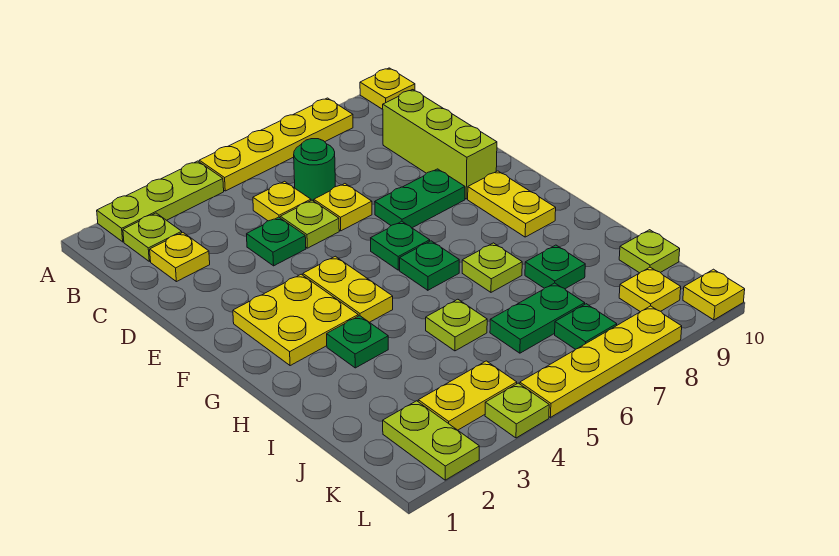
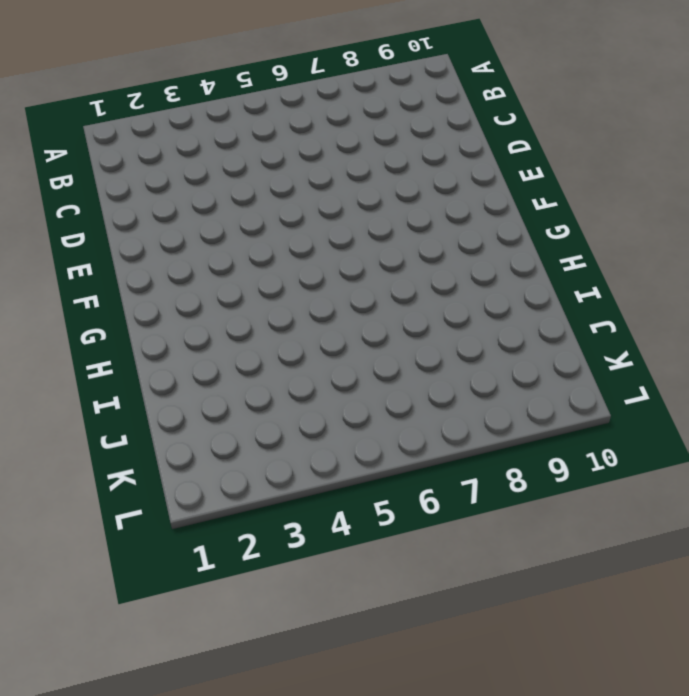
none -> lime plate A2:A4 level 1
none -> yellow plate A5:A8 level 1
none -> yellow plate A10 level 1
none -> lime plate B2 level 1

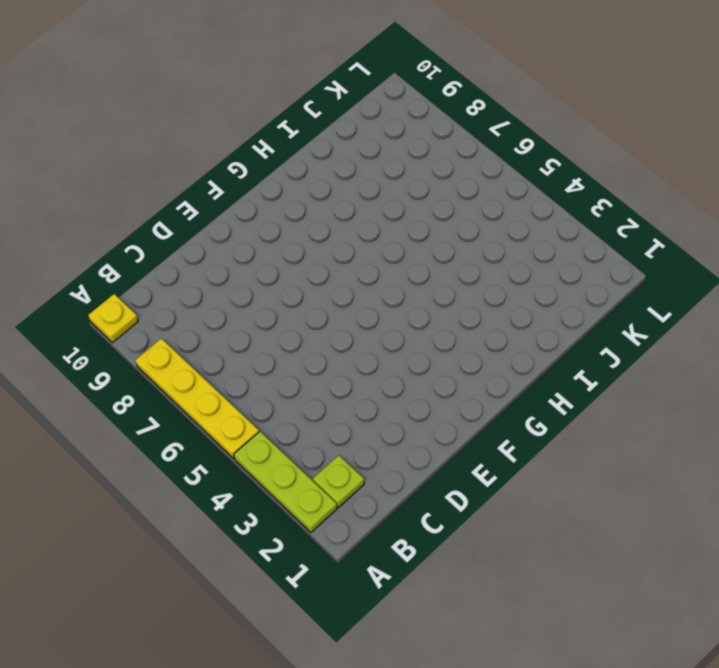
none -> yellow plate C2 level 1
none -> yellow plate C5 level 1
none -> green round brick C6 level 1
none -> lime brick C9:E9 level 1

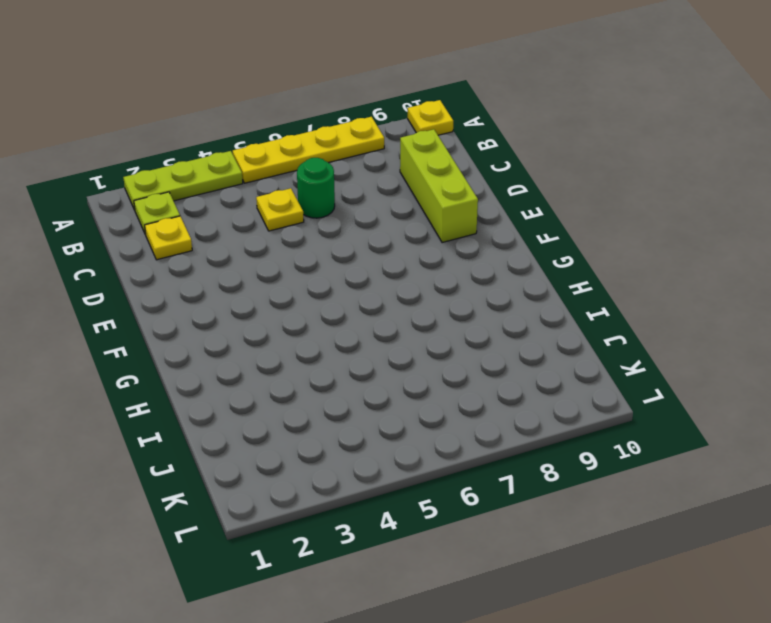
none -> green plate D4 level 1
none -> lime plate D5 level 1
none -> yellow plate D6 level 1
none -> green plate E7:E8 level 1

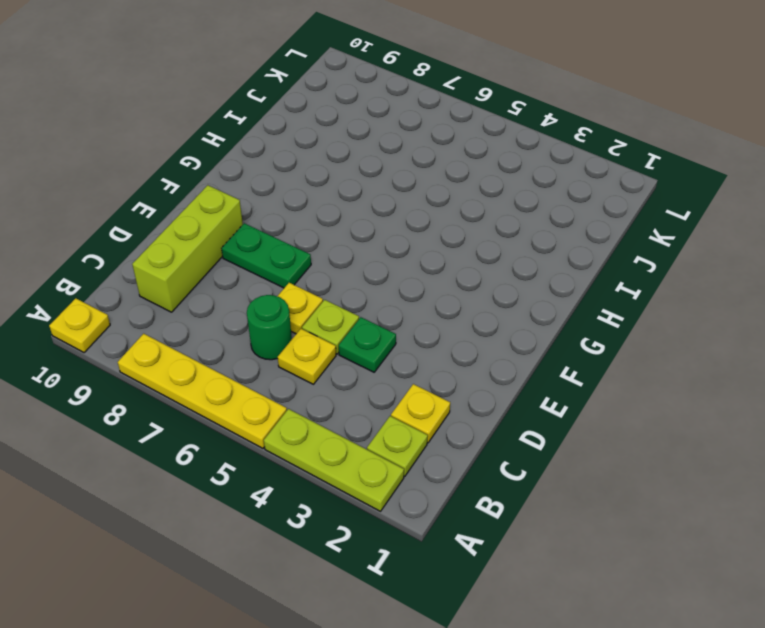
none -> yellow plate F2:G3 level 1
none -> yellow plate F4:G4 level 1
none -> green plate F6 level 1
none -> yellow plate F9:G9 level 1

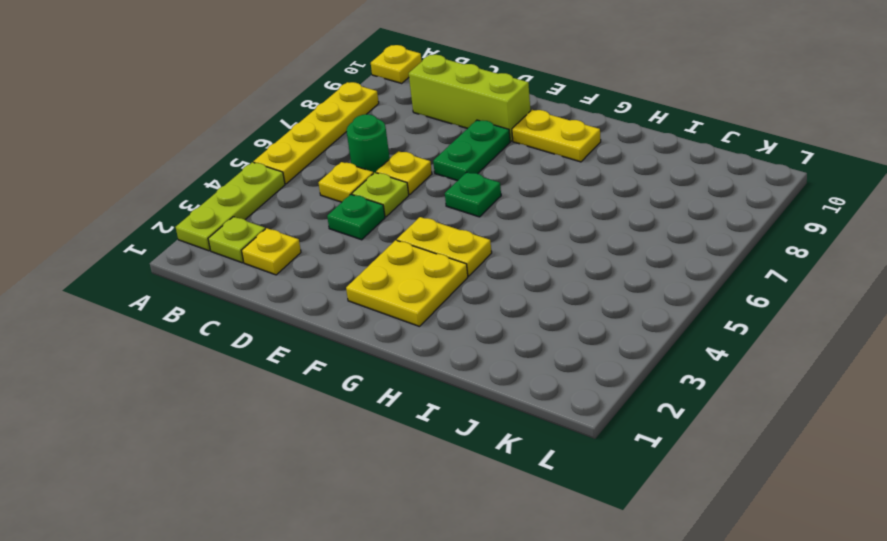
none -> green plate G6 level 1
none -> green plate H3 level 1
none -> lime plate H7 level 1
none -> lime plate I5 level 1

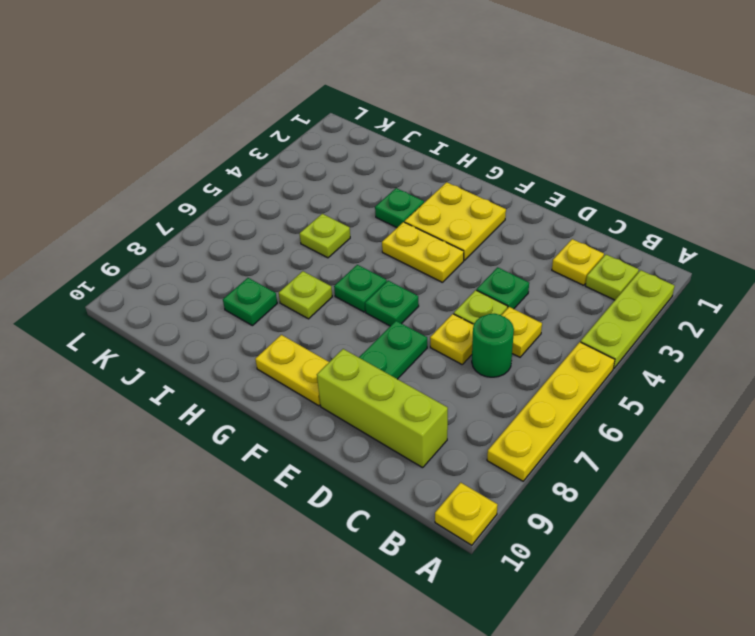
none -> green plate J6:J7 level 1
none -> lime plate J10 level 1
none -> lime plate K2:L2 level 1
none -> yellow plate K3:K4 level 1

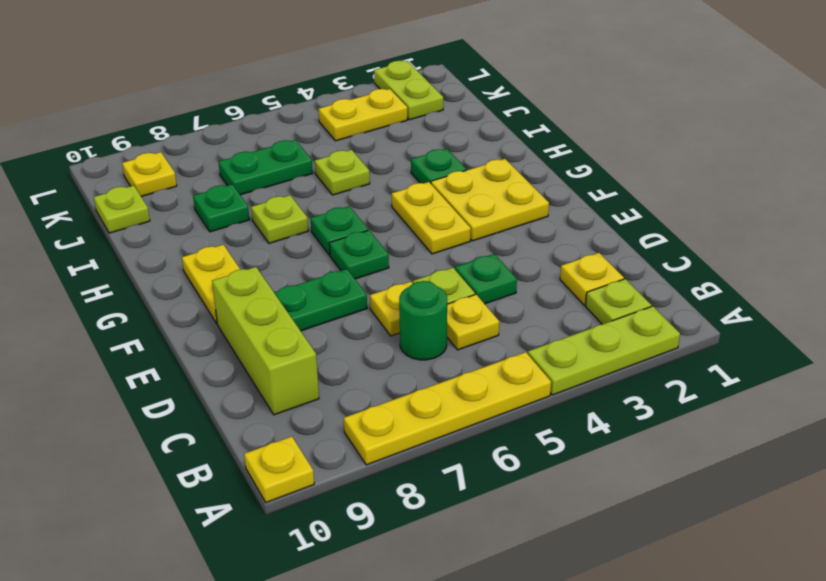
none -> green plate K7 level 1
none -> lime plate L4 level 1
none -> yellow plate L5:L8 level 1
none -> yellow plate L10 level 1

